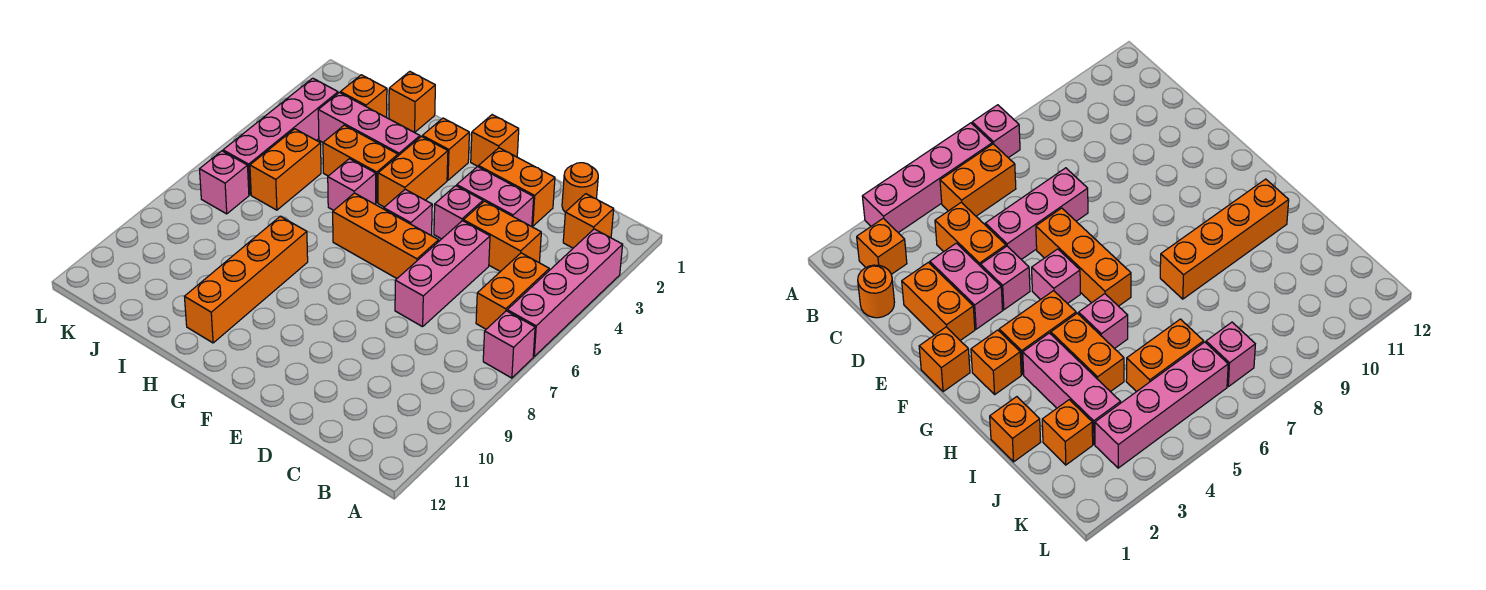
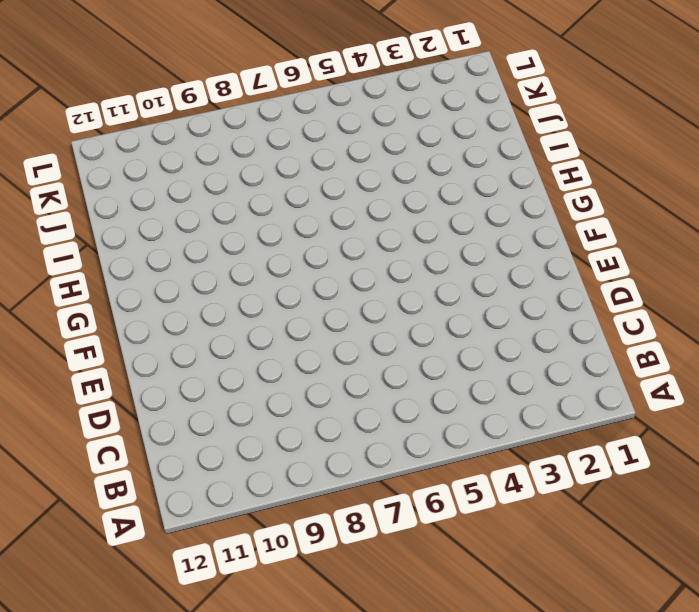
none -> pink brick A3:A6 level 1
none -> pink brick A7 level 1
none -> orange brick B2 level 1

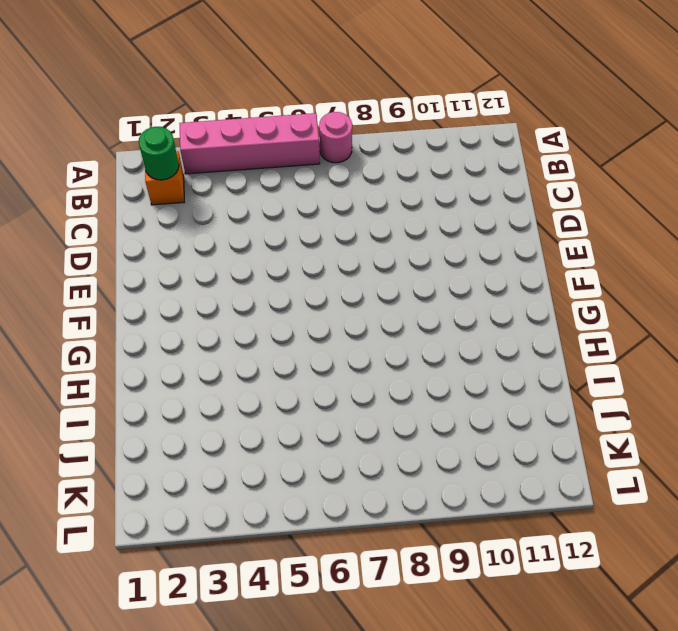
pink round brick A7 level 1 -> pink brick A7 level 1
green round brick B2 level 2 -> none
none -> orange brick B5:B6 level 1
none -> orange round brick C1 level 1
none -> orange brick C4:D4 level 1

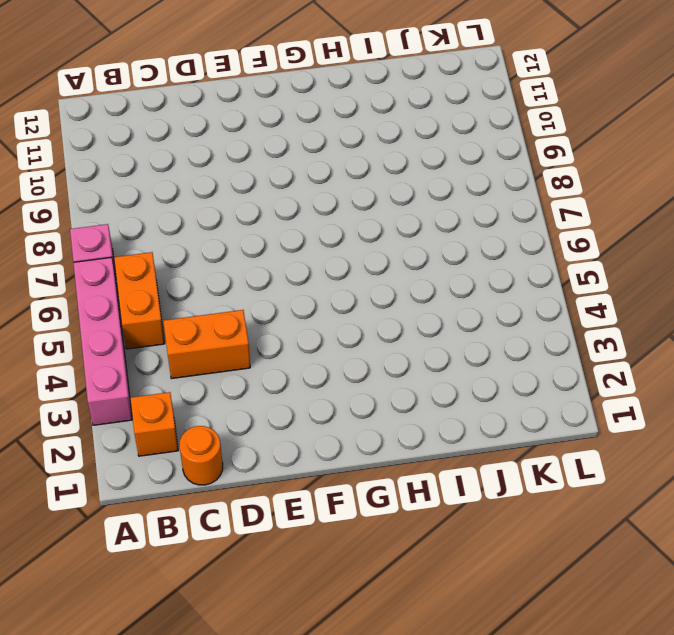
none -> orange brick D2:E2 level 1
none -> pink brick D3:E3 level 1
none -> pink brick D5:D7 level 1

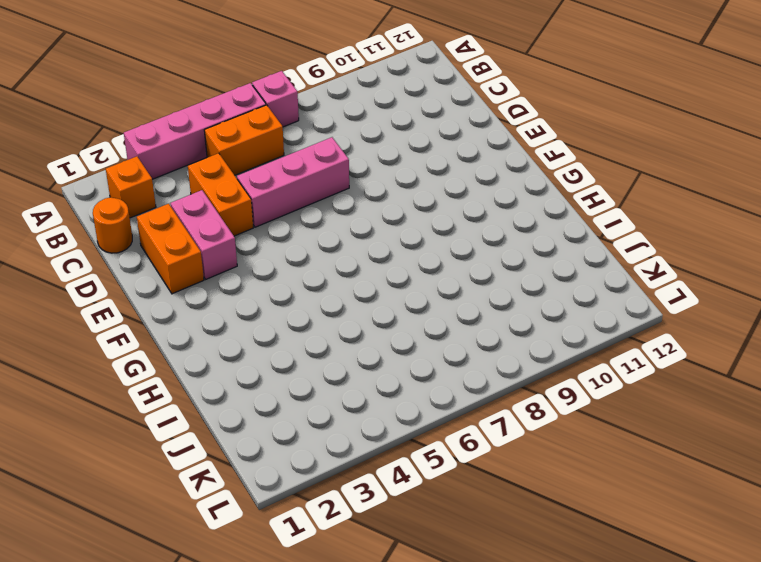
none -> pink brick E4 level 1
none -> orange brick E6:G6 level 1
none -> orange brick F1 level 1

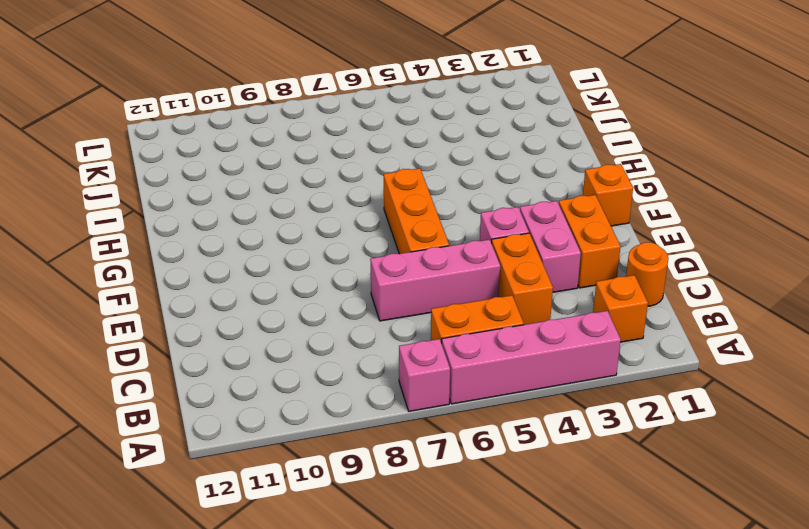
none -> pink brick F5 level 1
none -> orange brick G2 level 1
none -> orange brick G3:G4 level 1

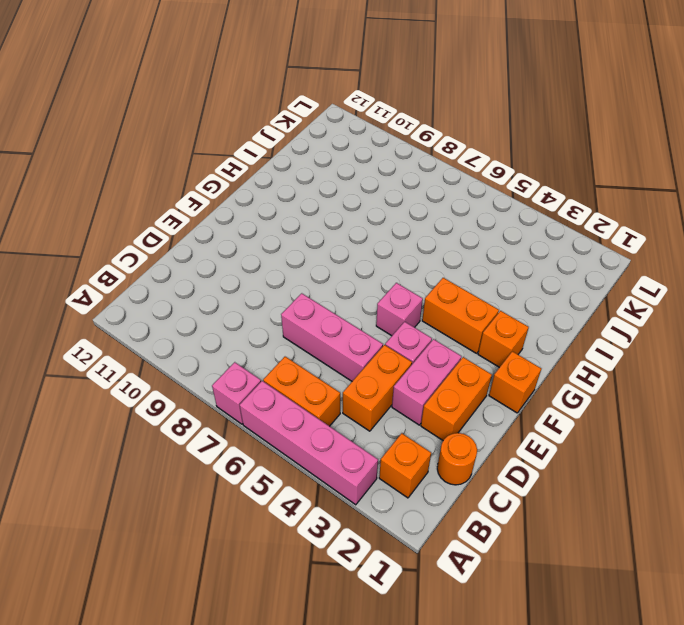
none -> orange brick E6:G6 level 1
none -> pink brick H3:J3 level 1
none -> orange brick H4:I4 level 1

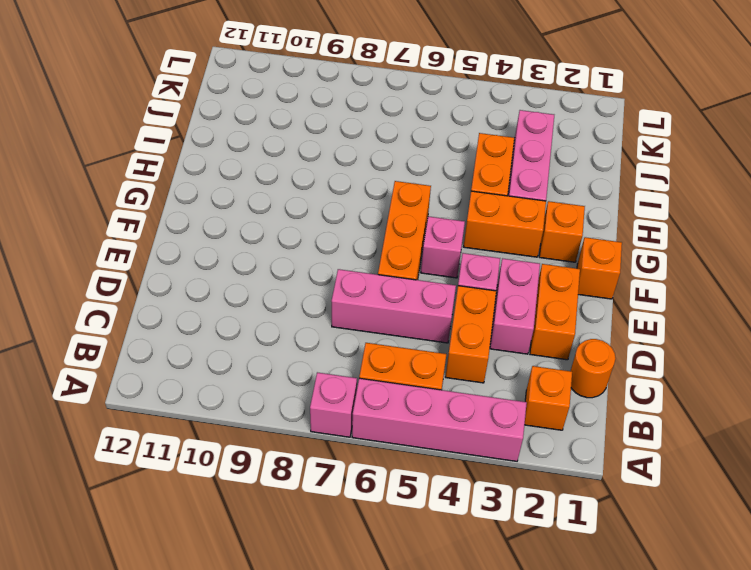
none -> pink brick H5 level 1
none -> orange brick H8:H11 level 1
none -> orange brick I1 level 1

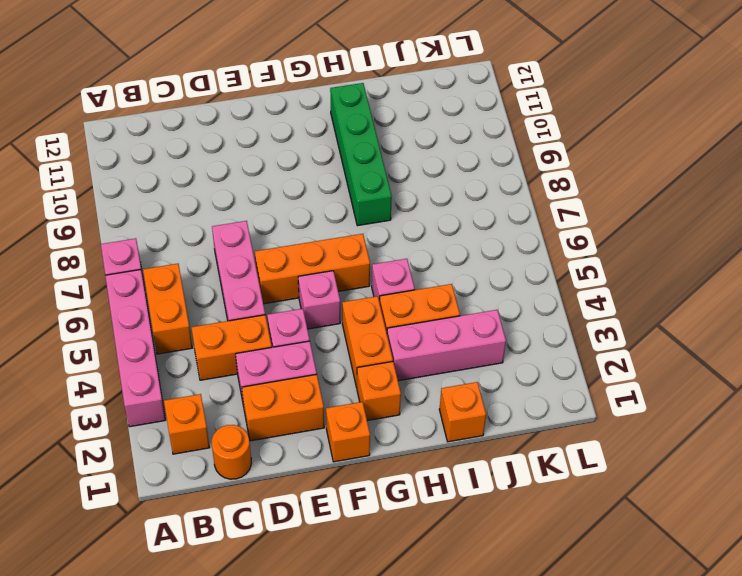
green brick H8:H11 level 1 -> orange brick H8:H11 level 1
none -> orange brick J2 level 1
none -> orange brick J5:J6 level 1
none -> pink brick K3:K6 level 1

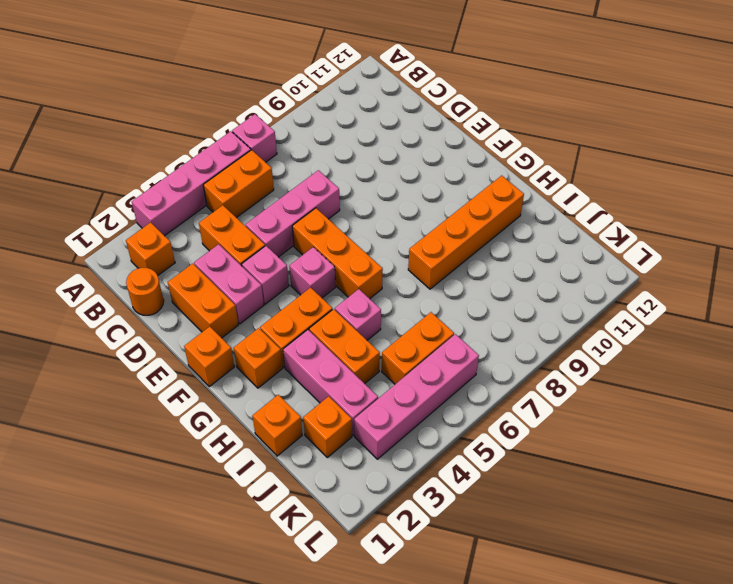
none -> pink brick K7 level 1

